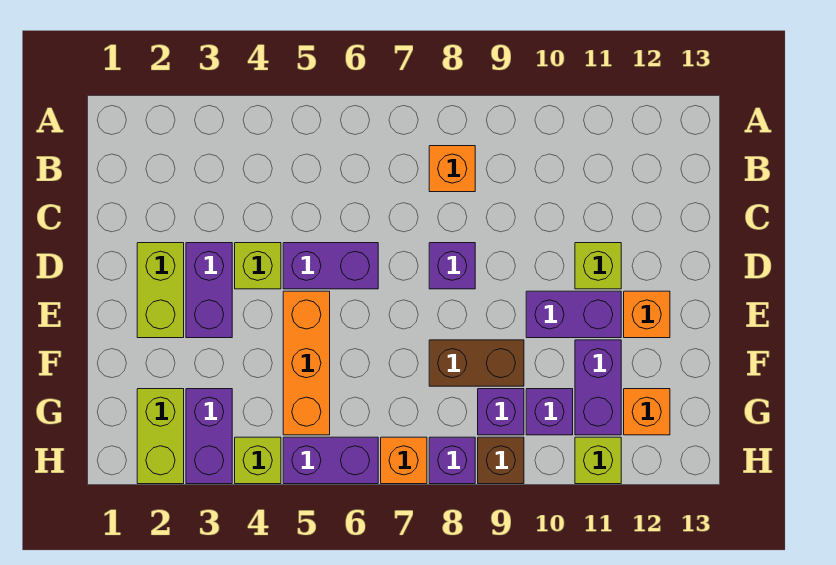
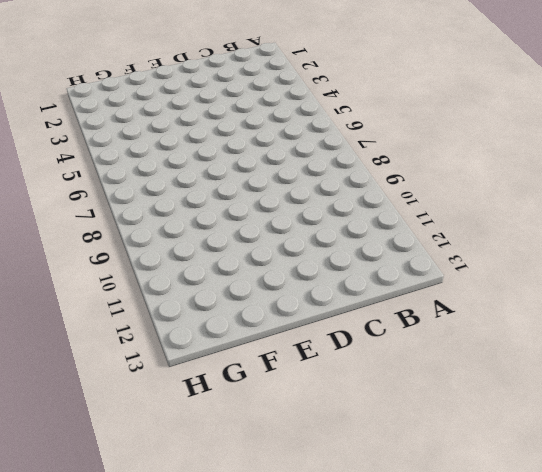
none -> orange brick B8 level 1
none -> lime brick D2:E2 level 1
none -> purple brick D3:E3 level 1

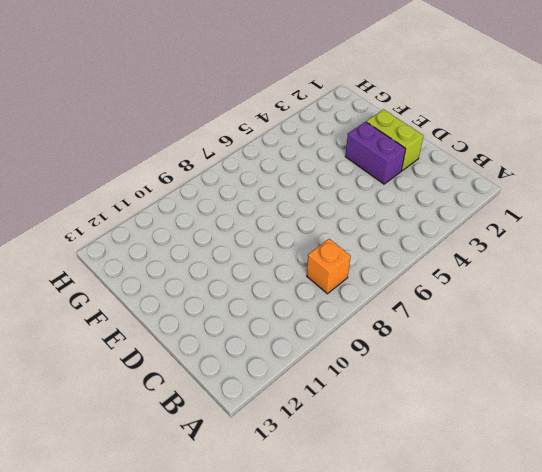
none -> lime brick D4 level 1
none -> purple brick D5:D6 level 1
none -> purple brick D8 level 1

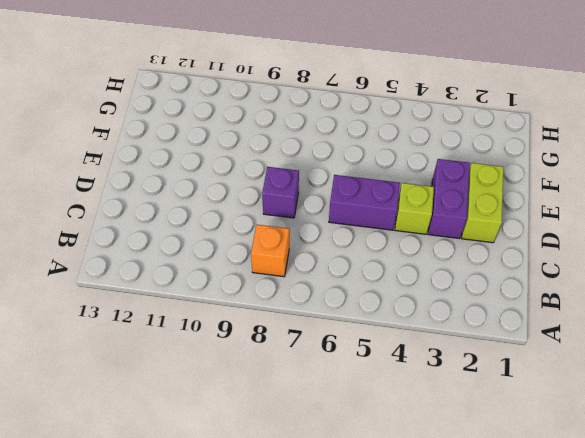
none -> lime brick D11 level 1
none -> orange brick E5:G5 level 1
none -> purple brick E10:E11 level 1

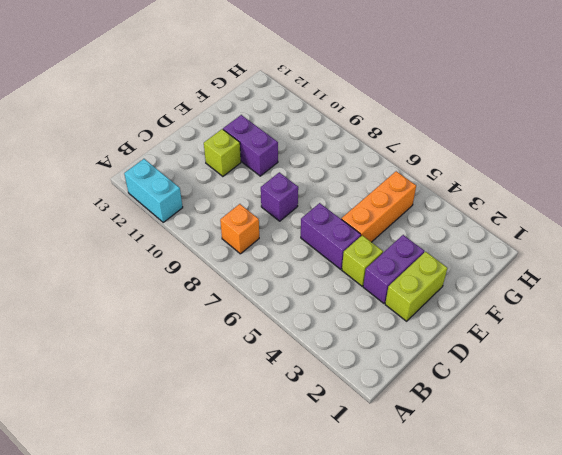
cyan brick A11:A12 level 1 -> none
none -> orange brick E12 level 1
none -> brown brick F8:F9 level 1
none -> purple brick F11:G11 level 1

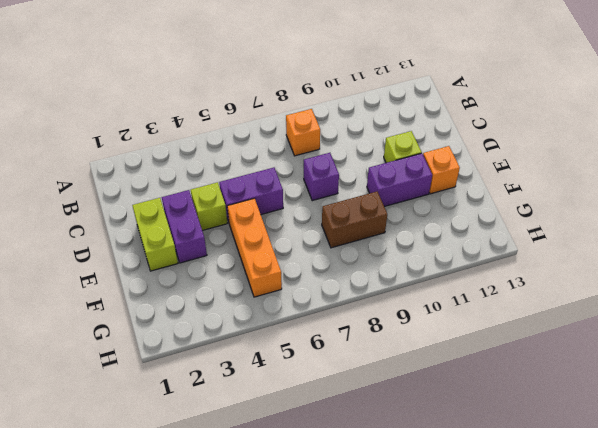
none -> purple brick F11:G11 level 1
none -> lime brick G2:H2 level 1
none -> purple brick G3:H3 level 1

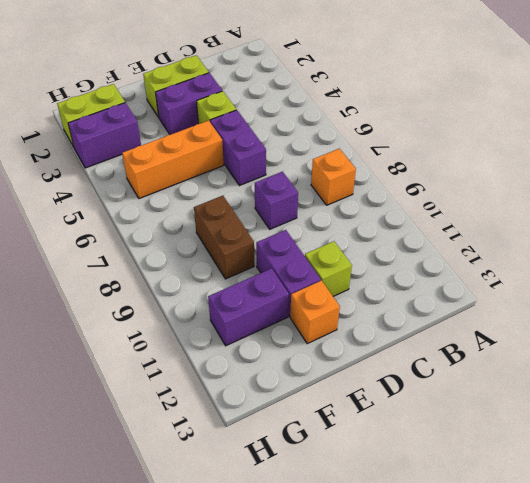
none -> purple brick G9 level 1
none -> purple brick G10 level 1
none -> orange brick G12 level 1

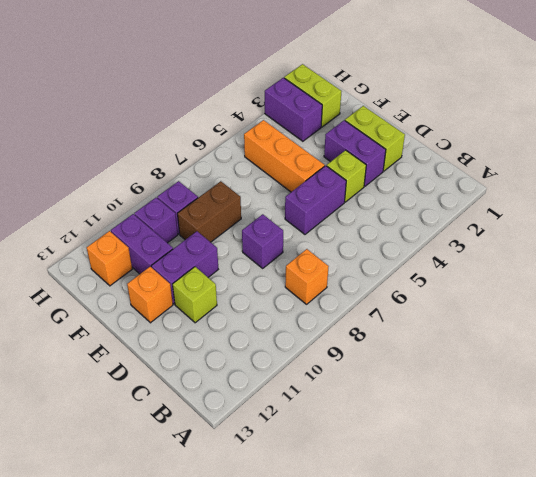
none -> lime brick H4 level 1
none -> purple brick H5:H6 level 1
none -> orange brick H7 level 1

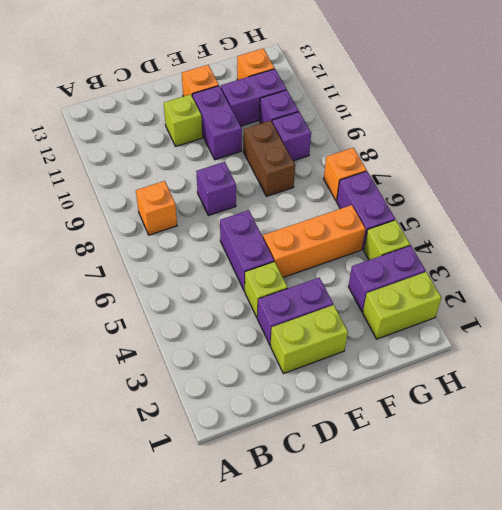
none -> purple brick H8 level 1
none -> brown brick H9 level 1
none -> lime brick H11 level 1

